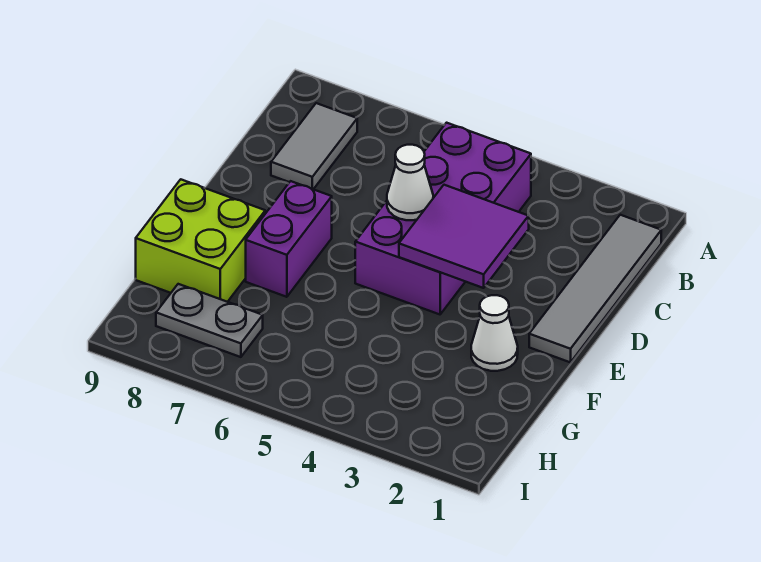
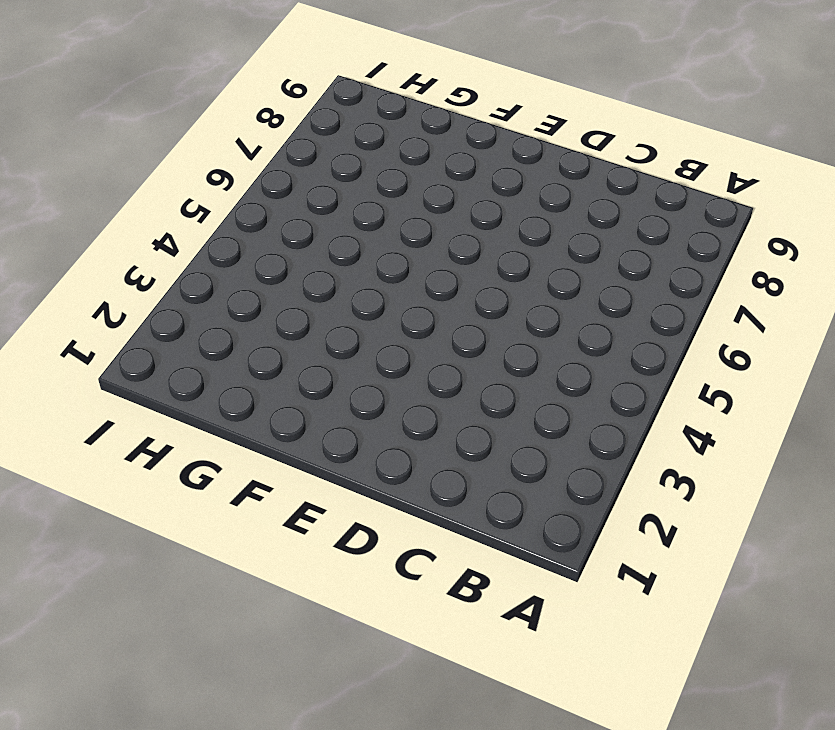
none -> grey tile B1:E1 level 1
none -> purple brick B4:E5 level 1

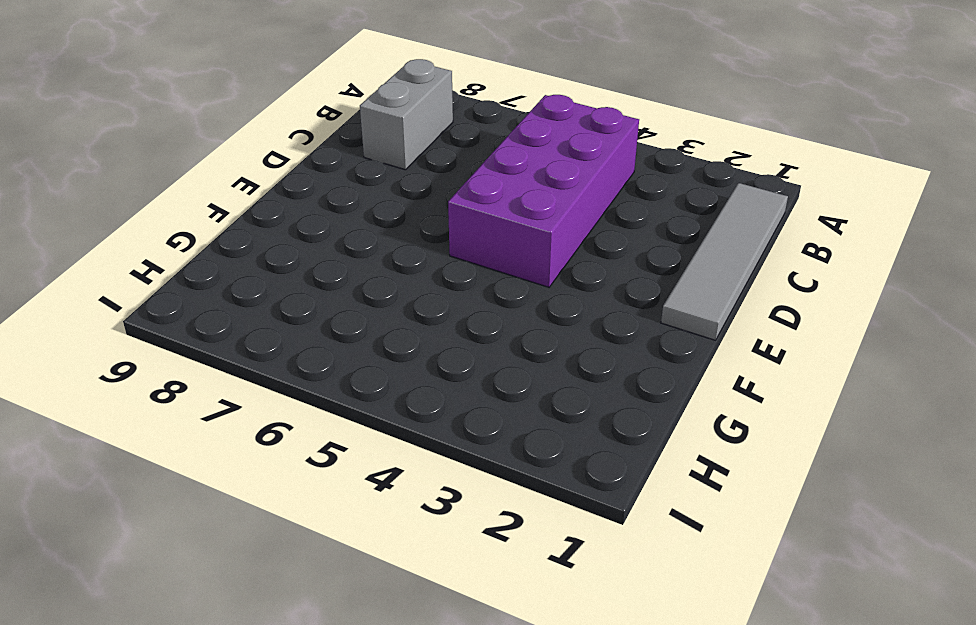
grey brick B8:C8 level 1 -> grey tile B8:C8 level 1
none -> purple brick E7:F7 level 1
none -> white cone F2 level 1

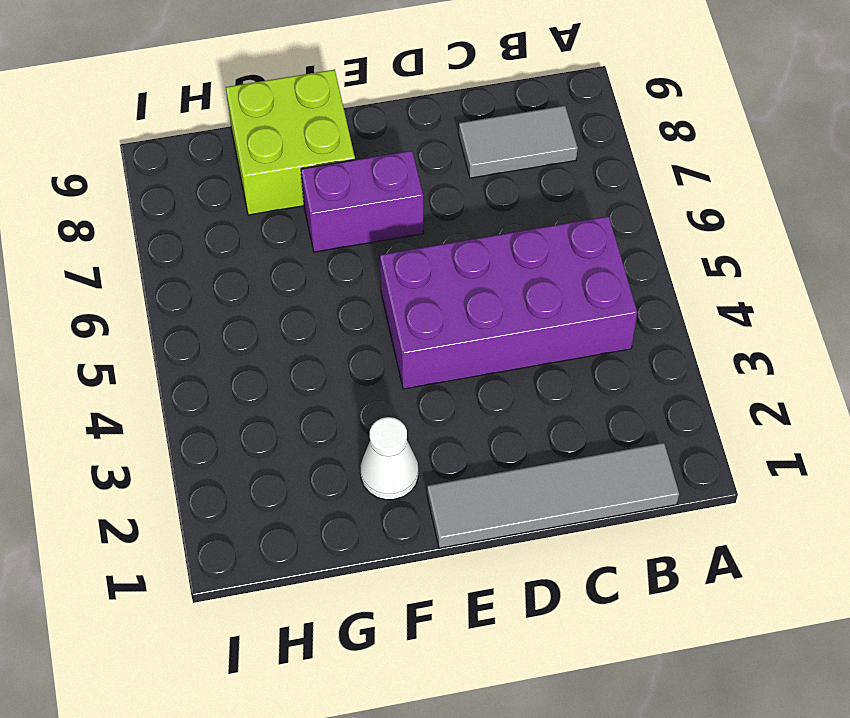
none -> grey plate H7:H8 level 1
none -> purple tile D3:E4 level 2

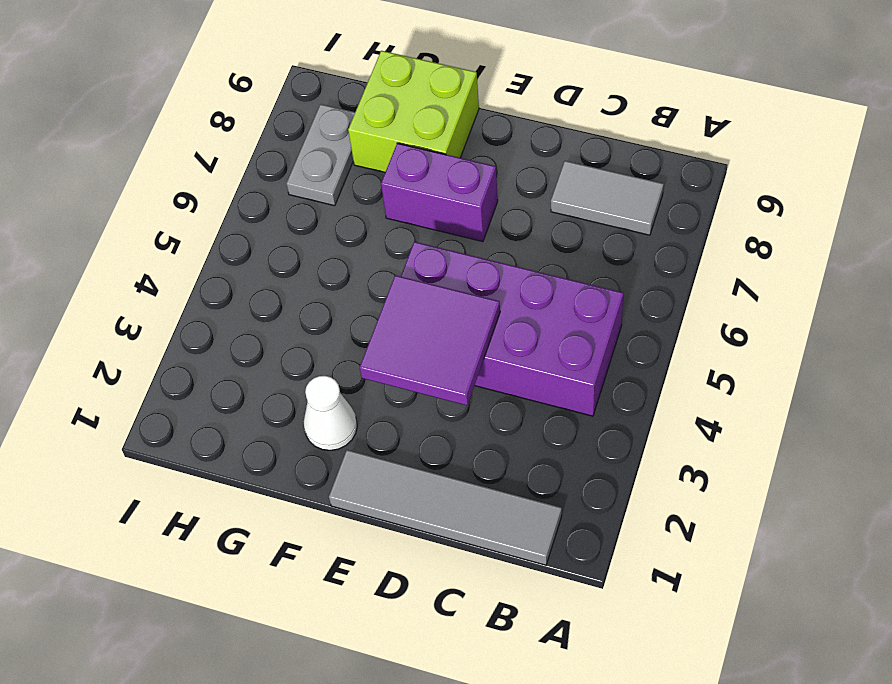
none -> white cone D5 level 2

